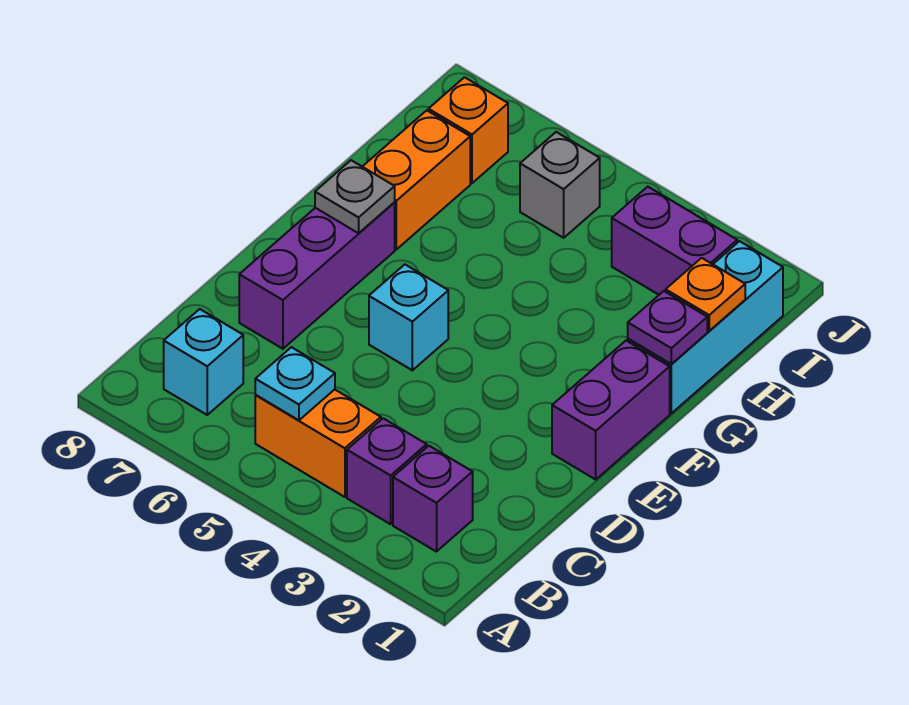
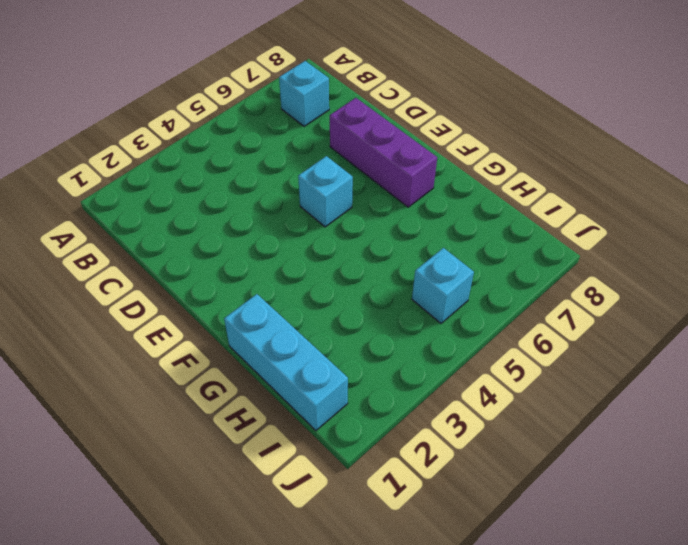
cyan brick I5 level 1 -> grey brick I5 level 1
none -> purple brick B2 level 1
none -> purple brick B3 level 1
none -> orange brick B4:B5 level 1

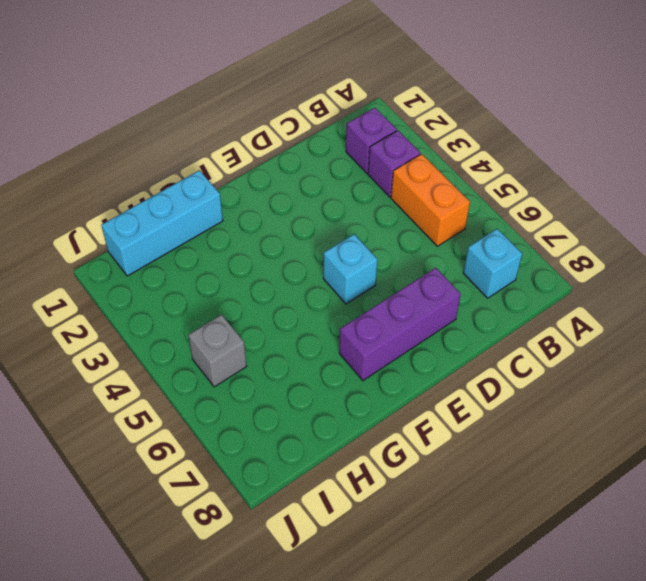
none -> purple brick E1:F1 level 1
none -> orange brick G7:H7 level 1
none -> purple brick I2:I3 level 1

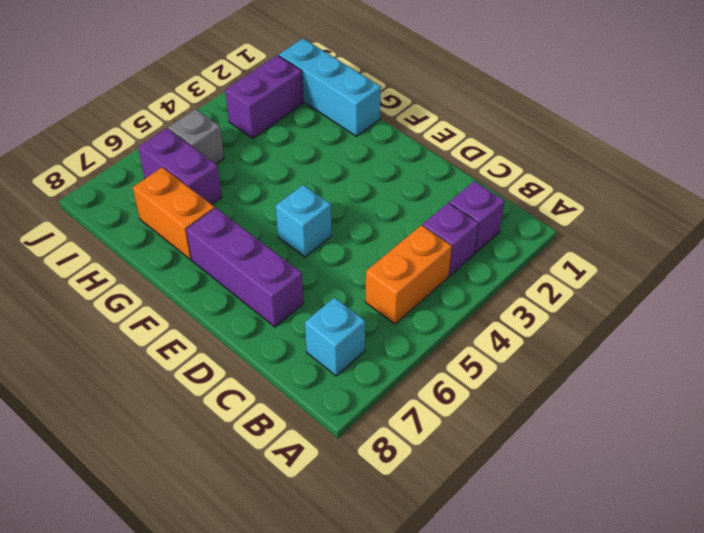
purple brick H6:I6 level 1 -> purple brick E1:F1 level 1
none -> orange brick I7 level 1
none -> cyan plate B5 level 2
none -> grey plate F7 level 2

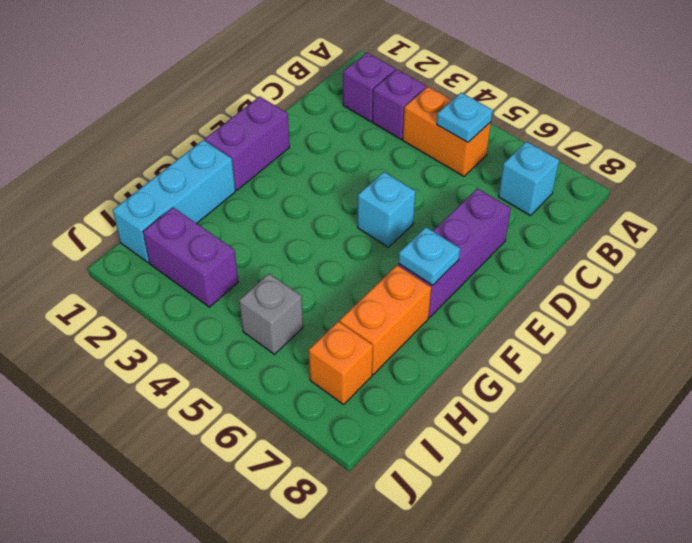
cyan plate F7 level 2 -> grey plate F7 level 2
none -> purple plate G1 level 2
none -> orange plate H1 level 2

